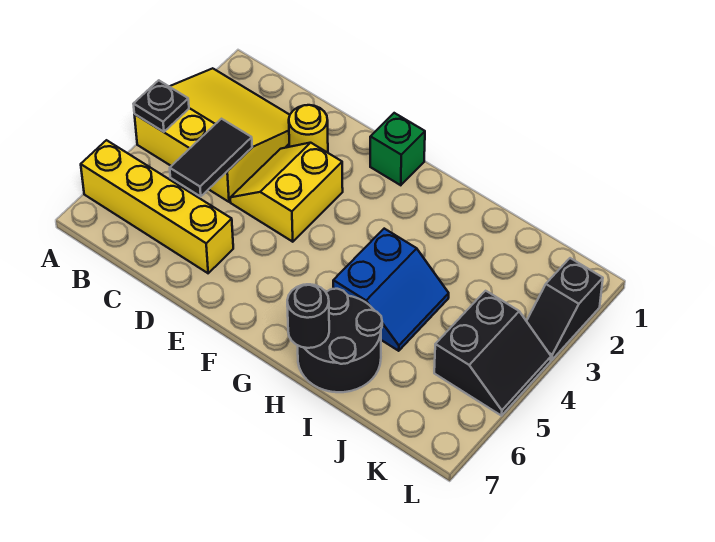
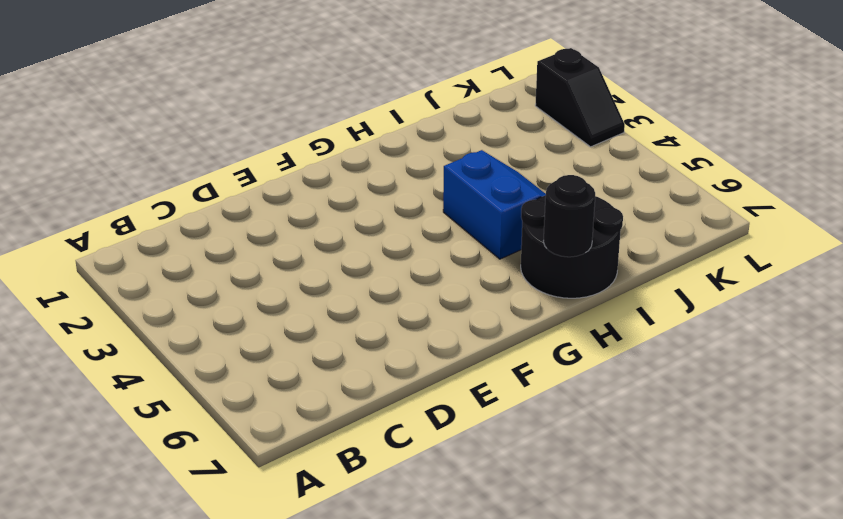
none -> yellow slope A2:C4 level 1 top 4
none -> yellow brick A6:D6 level 1
none -> yellow round brick D2 level 1

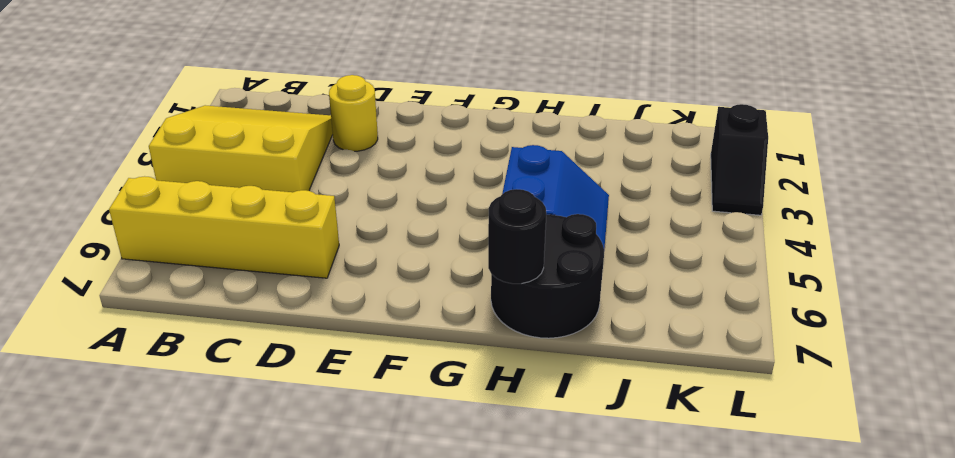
none -> yellow slope D3:E4 level 1 top E
none -> green brick F1 level 1
none -> black slope K4:L5 level 1 top K

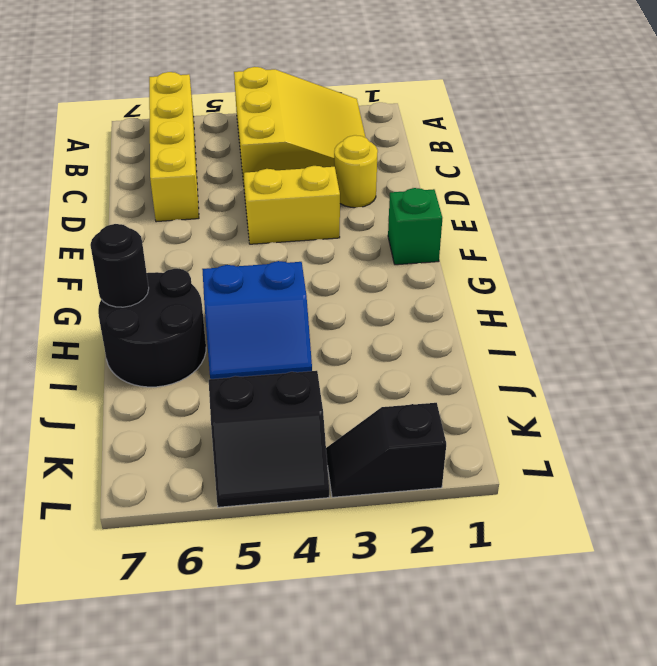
none -> black plate A4 level 2
none -> black tile C4:C5 level 2

